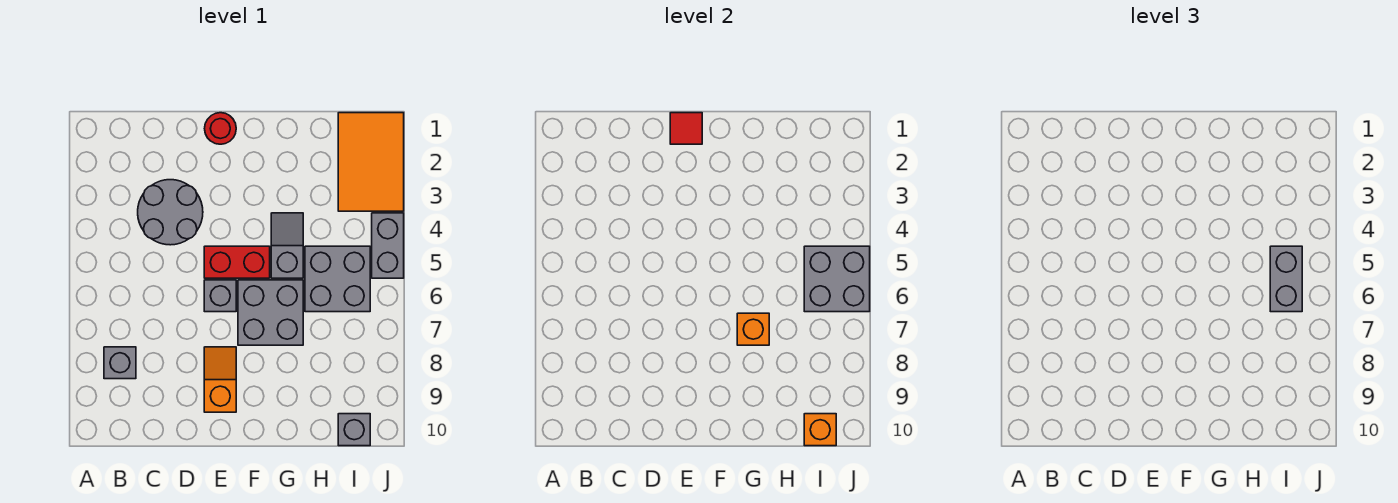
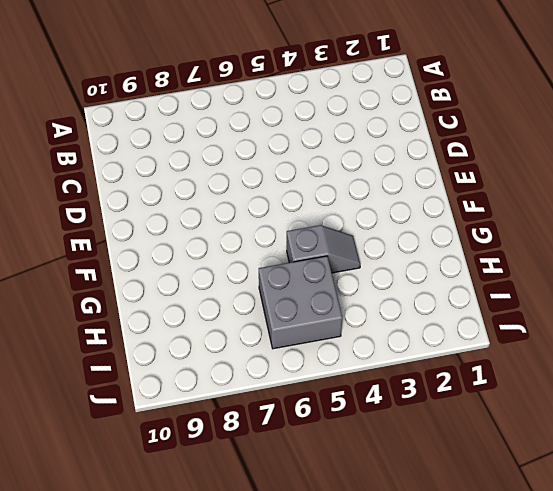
none -> grey brick B8 level 1
none -> grey round brick C3:D4 level 1
none -> red round brick E1 level 1

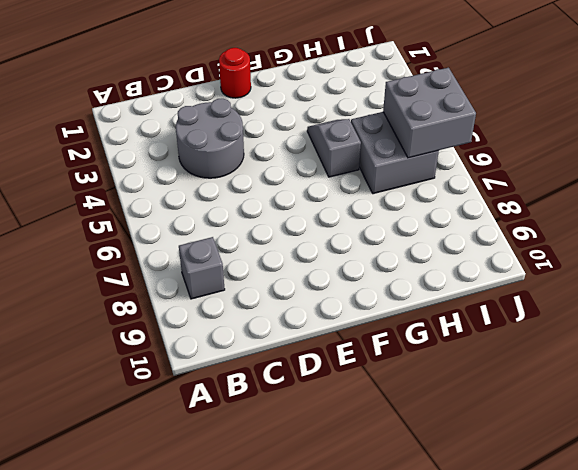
none -> red brick E5:F5 level 1
none -> grey brick E6 level 1
none -> orange slope E8:E9 level 1 top 9

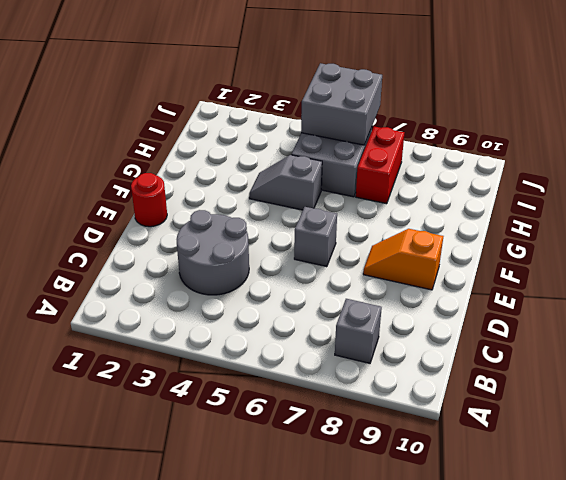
red brick H7:I7 level 1 -> red brick E5:F5 level 1
none -> grey brick F6:G7 level 1
none -> orange tile I1:J3 level 1
none -> grey brick I10 level 1

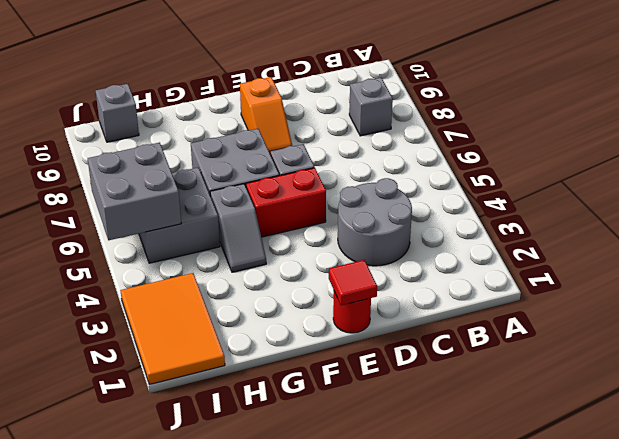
none -> grey brick J4:J5 level 1
none -> orange brick G7 level 2
none -> orange brick I10 level 2

